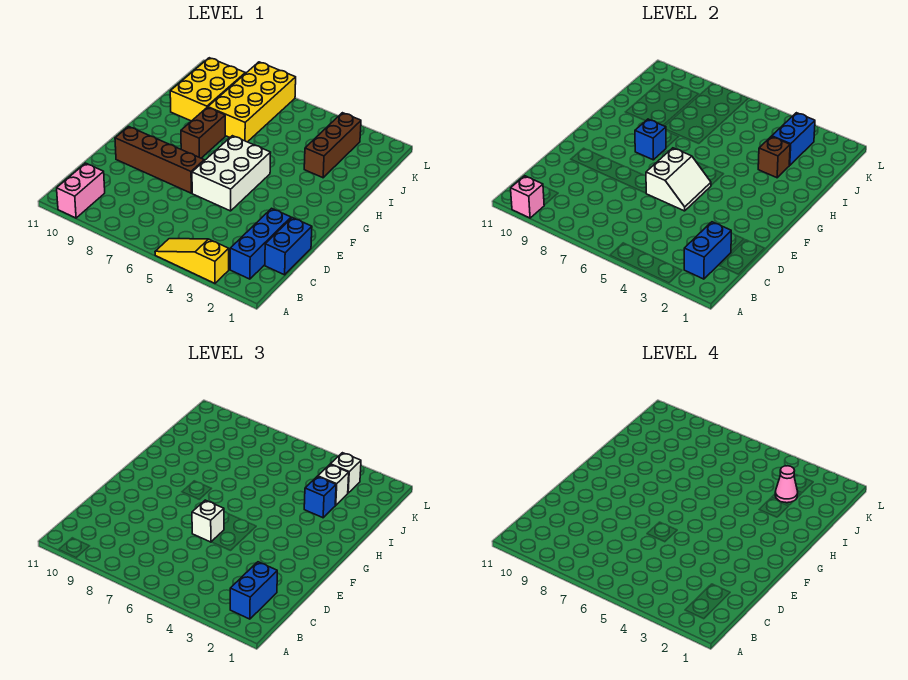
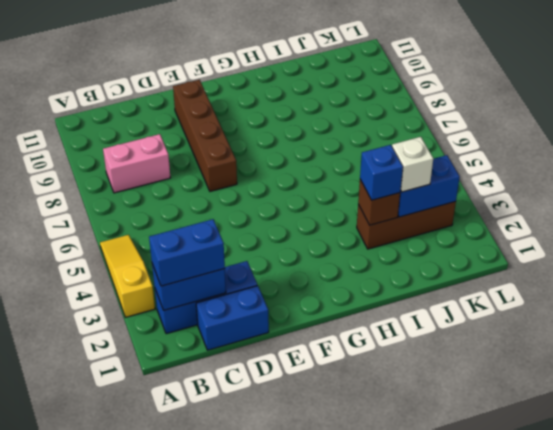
pink brick B8:C8 level 1 -> pink brick A10:B10 level 1
none -> white brick E5:G6 level 1
none -> brown brick G8:H8 level 1
none -> yellow brick I7:L8 level 1

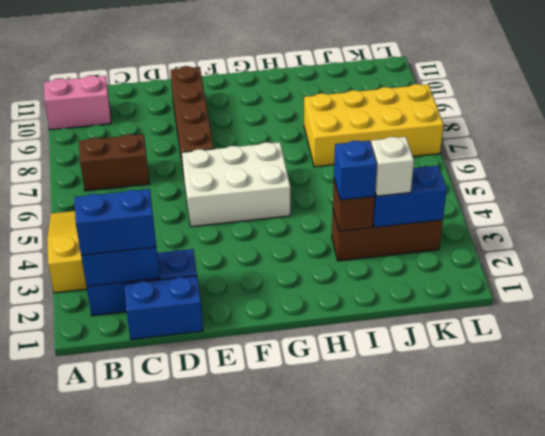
brown brick B7:C7 level 1 -> brown brick G8:H8 level 1
none -> yellow brick I9:K10 level 1
none -> pink brick A10 level 2
none -> white slope E5:F6 level 2 top 6

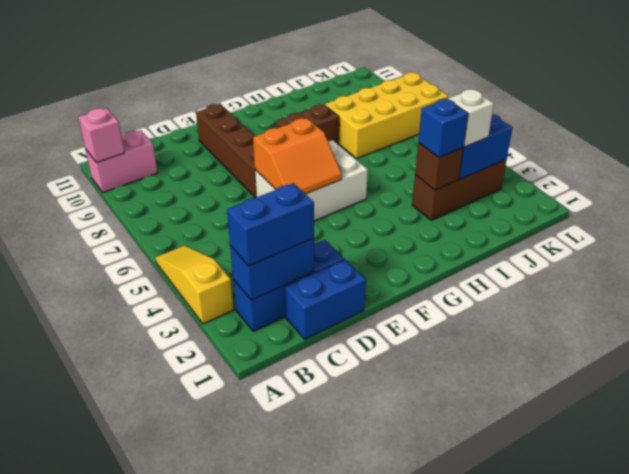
orange slope E5:F6 level 2 top 6 -> white slope E5:F6 level 2 top 6
none -> yellow brick I9:K10 level 1
none -> blue brick G8 level 2
none -> white brick E6 level 3

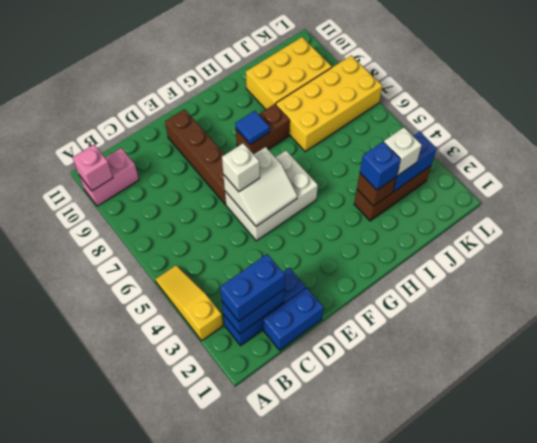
blue tile G8 level 2 -> blue brick G8 level 2
none -> white brick K3 level 3
none -> pink cone J3 level 4

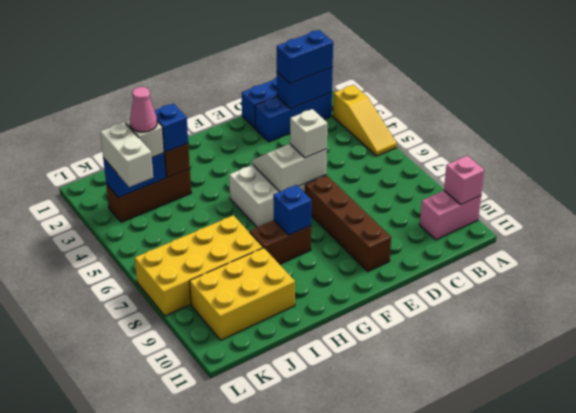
white brick K3:K4 level 3 -> white brick K3 level 3

